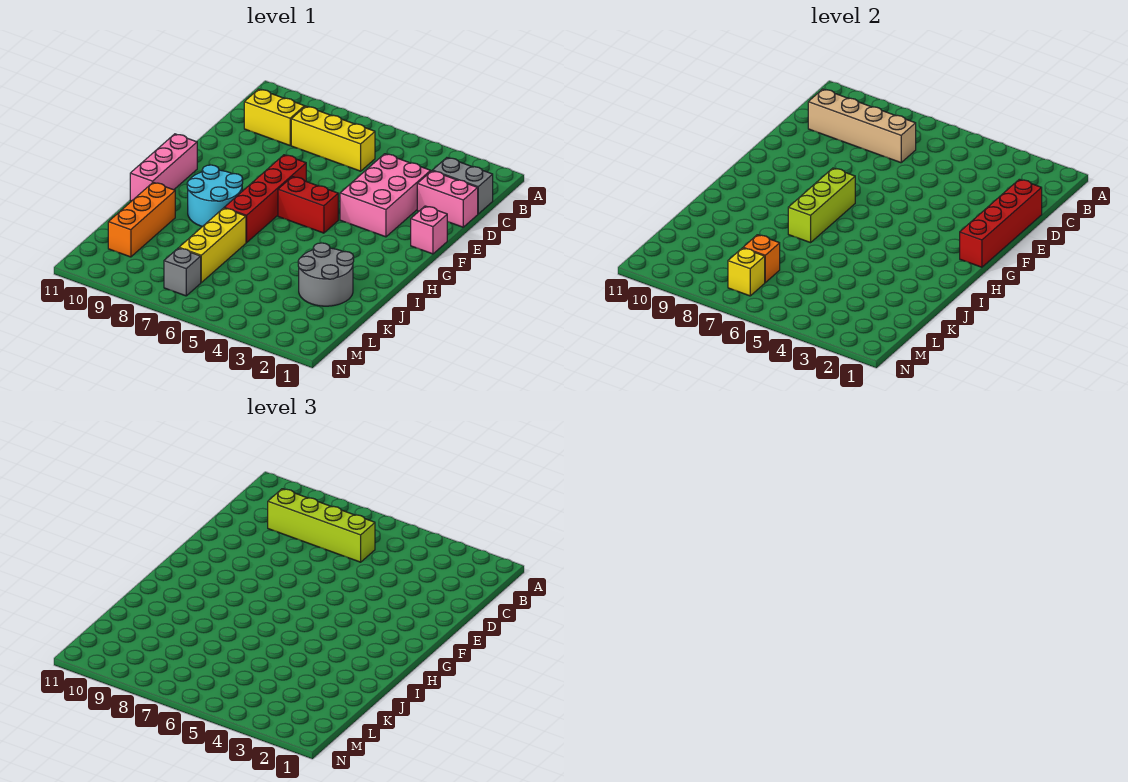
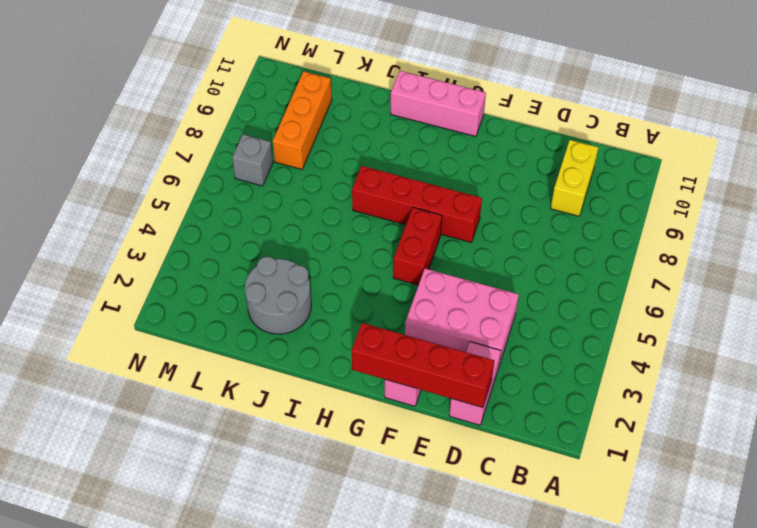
orange brick L8:L10 level 1 -> orange brick J10:L10 level 1
none -> grey brick C1:C2 level 1
none -> yellow brick C6:C8 level 1
none -> cyan round brick H8:I9 level 1

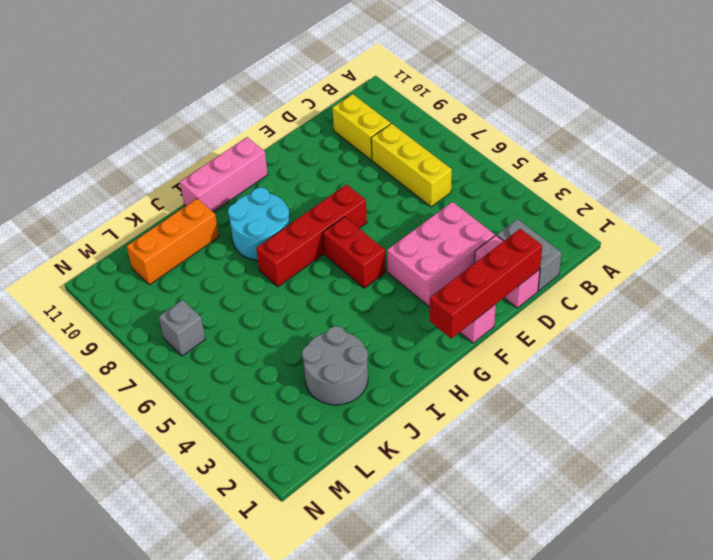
none -> yellow brick J7:L7 level 1
none -> tan brick C7:C10 level 2
none -> lime brick G7:I7 level 2

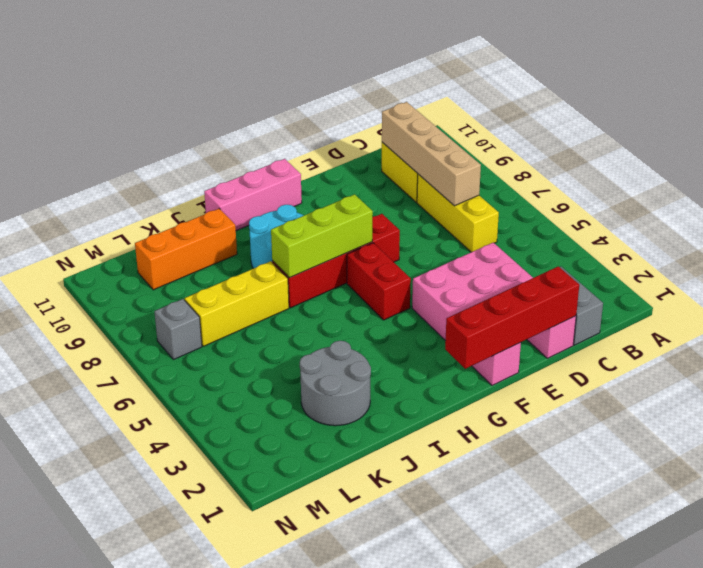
none -> orange brick L7 level 2
none -> yellow brick M7 level 2
none -> lime brick C6:C9 level 3

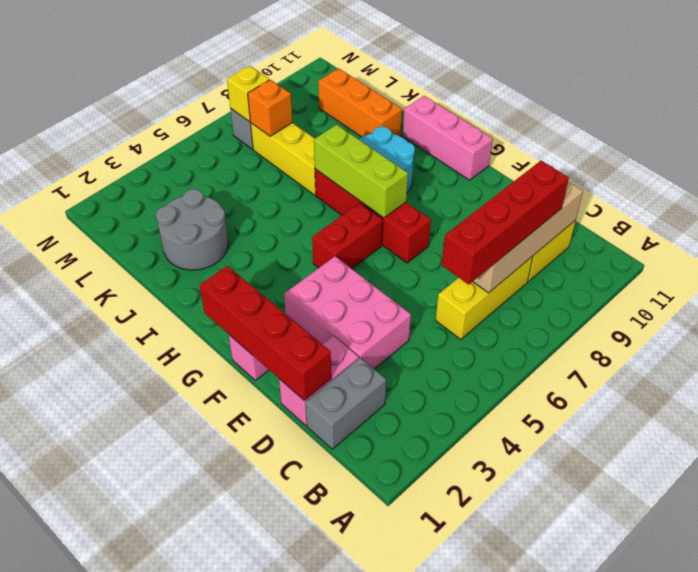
red brick C6:C9 level 3 -> lime brick C6:C9 level 3

